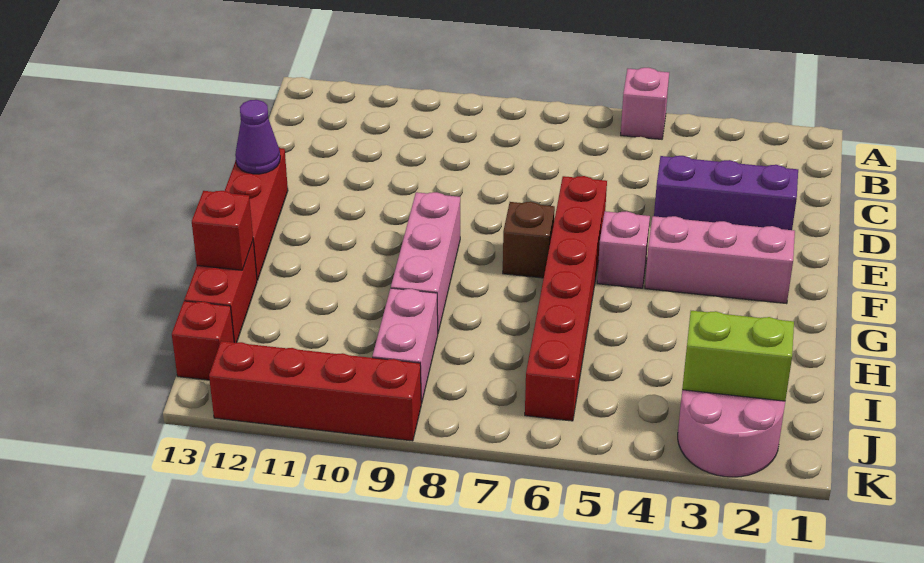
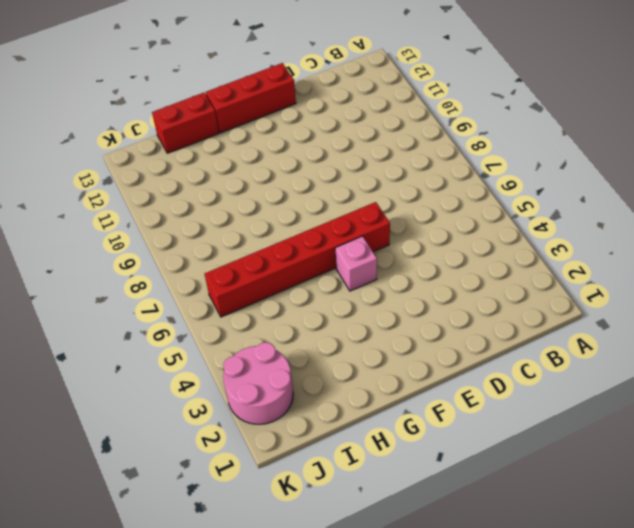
none -> pink brick A5 level 1
none -> purple brick D2:D4 level 1
none -> pink brick F2:F4 level 1

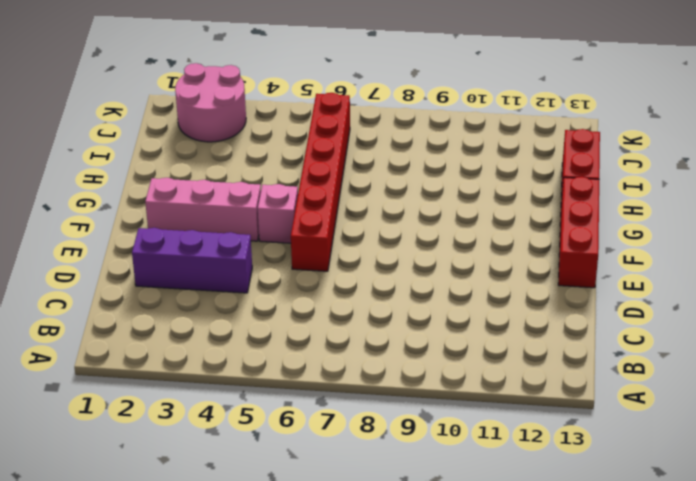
none -> pink brick A5 level 1
none -> brown brick F7 level 1
none -> pink brick F9:H9 level 1

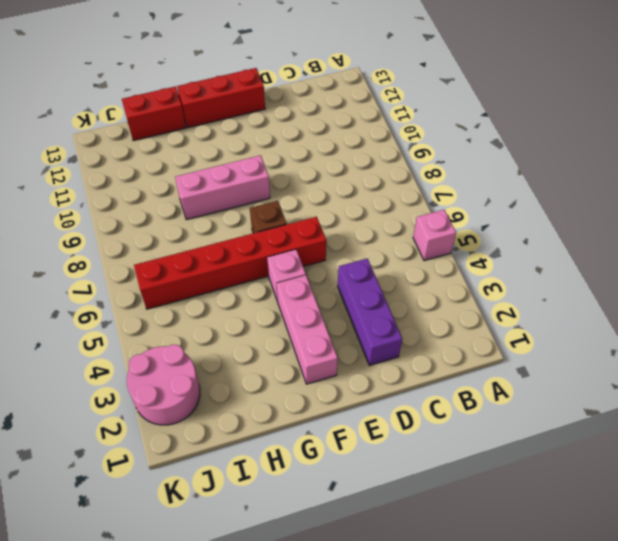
none -> pink brick I9:J9 level 1
none -> red brick J13 level 1
none -> red brick K9:K12 level 1

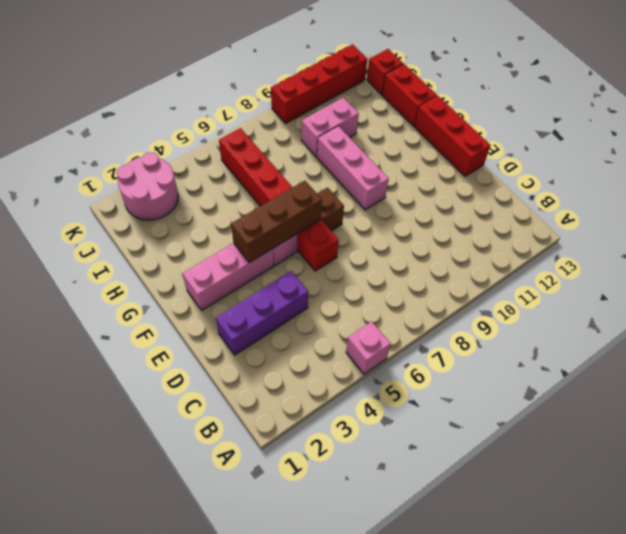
brown brick F4:F6 level 2 -> none
pink brick I9:I10 level 1 -> pink brick I9:J9 level 1
none -> purple cone E13 level 2
none -> red brick H13 level 2
none -> lime brick J2:J3 level 2

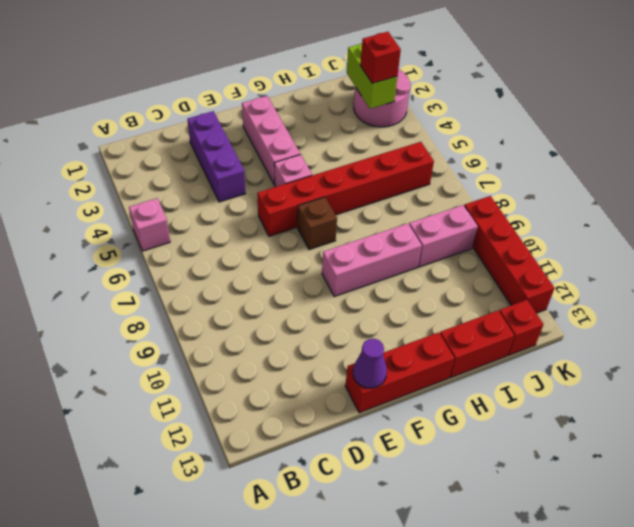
red brick J3 level 3 -> red brick H13 level 2

